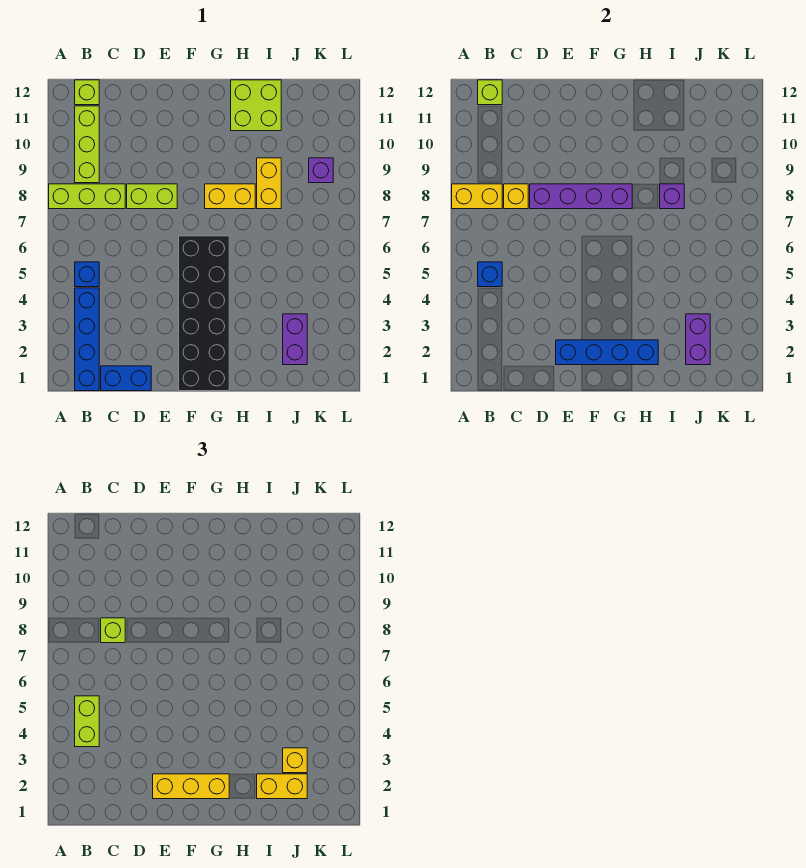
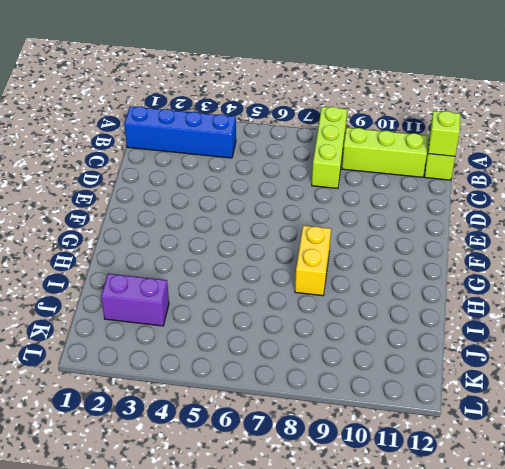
none -> blue brick B5 level 1
none -> blue brick C1:D1 level 1
none -> lime brick D8:E8 level 1

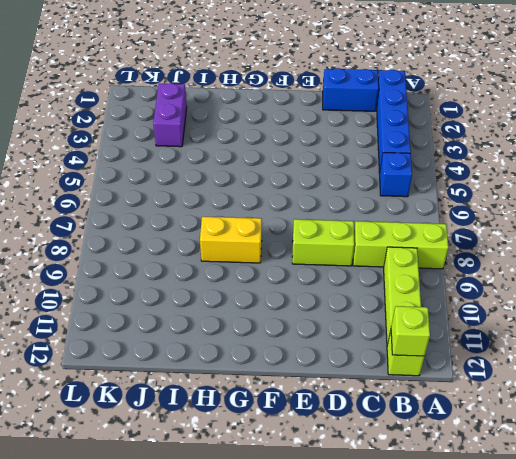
none -> black brick F1:G6 level 1
none -> lime brick H11:I12 level 1
none -> yellow brick I8:I9 level 1

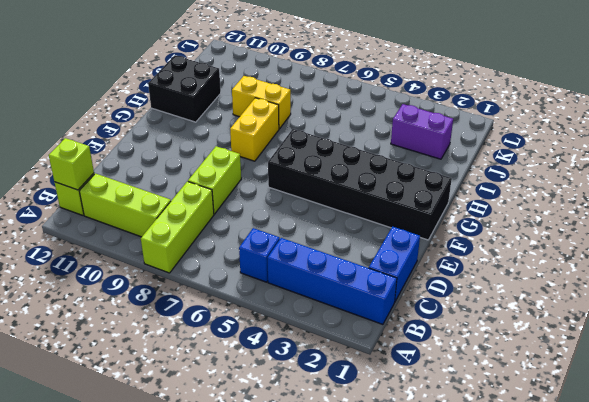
black brick H11:I12 level 1 -> lime brick H11:I12 level 1
none -> purple brick K9 level 1
none -> yellow brick A8:B8 level 2
none -> blue brick B5 level 2

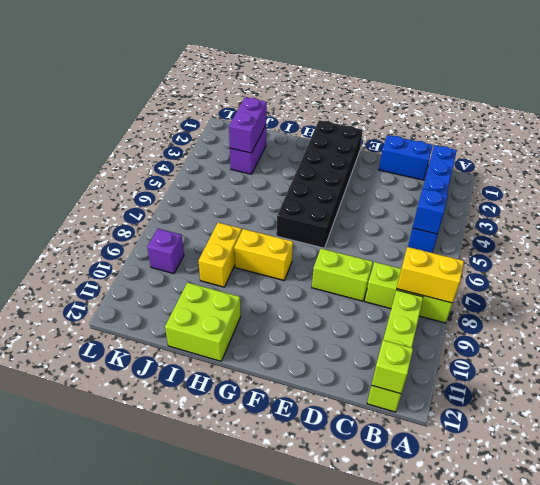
none -> yellow brick C8 level 2
none -> purple brick D8:G8 level 2
none -> blue brick E2:H2 level 2

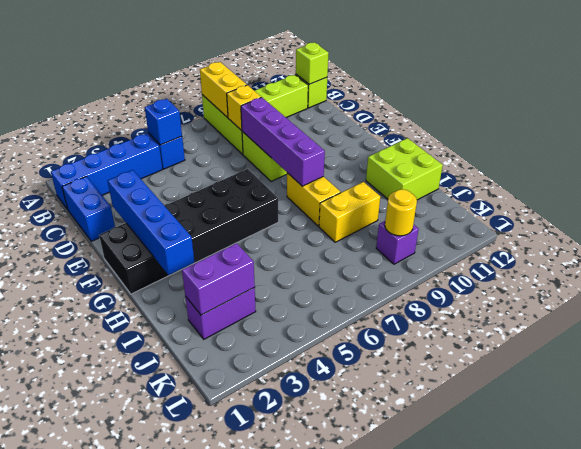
yellow round brick K9 level 2 -> none
none -> purple brick I8 level 2
none -> lime brick B4:B5 level 3
none -> lime brick C8 level 3

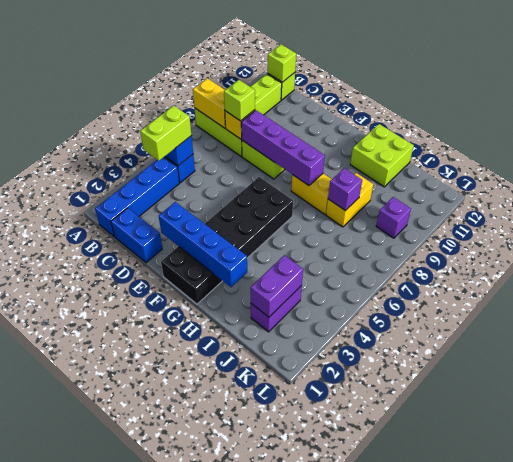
none -> yellow brick E2:G2 level 3
none -> yellow brick I2:J2 level 3
none -> yellow brick J3 level 3

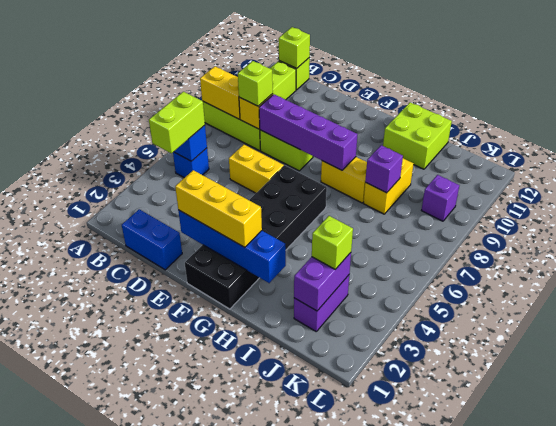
yellow brick D6:E6 level 1 -> yellow brick I2:J2 level 3
lime brick J3 level 3 -> yellow brick J3 level 3
none -> blue brick B1:B4 level 1

